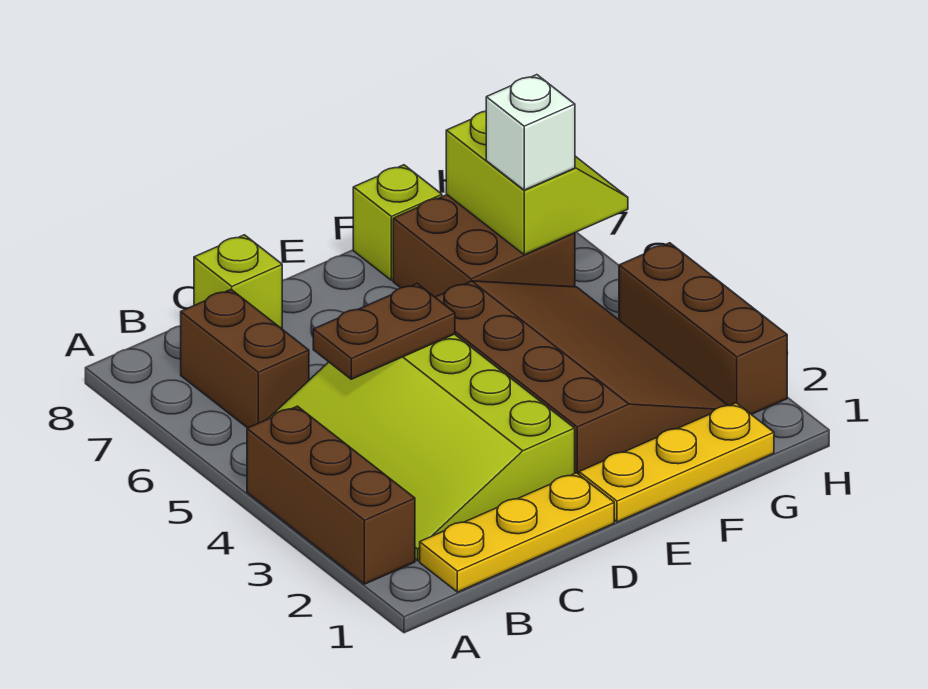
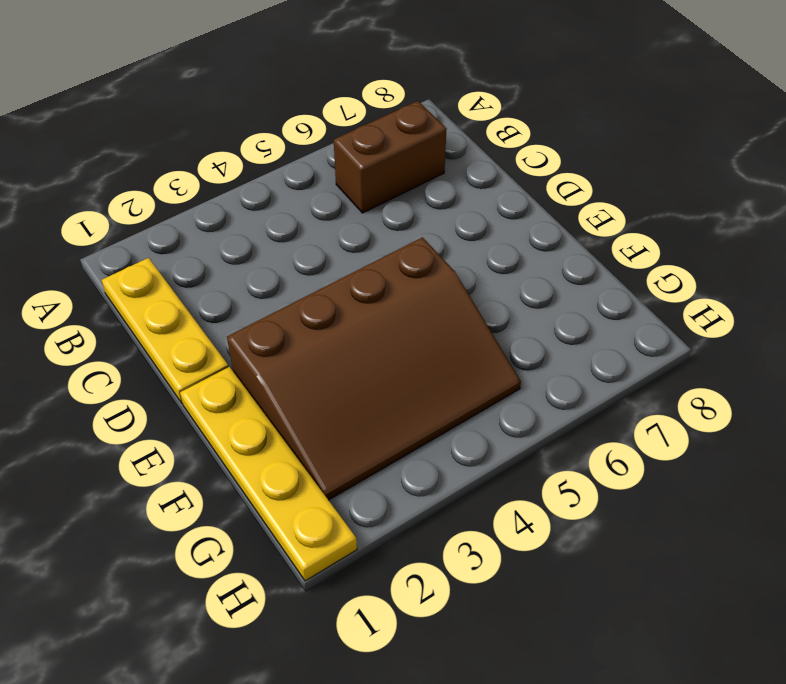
yellow plate E1:H1 level 1 -> yellow plate E1:G1 level 1
none -> brown brick A2:A4 level 1
none -> lime slope B2:D5 level 1 top D
none -> lime brick C8 level 1

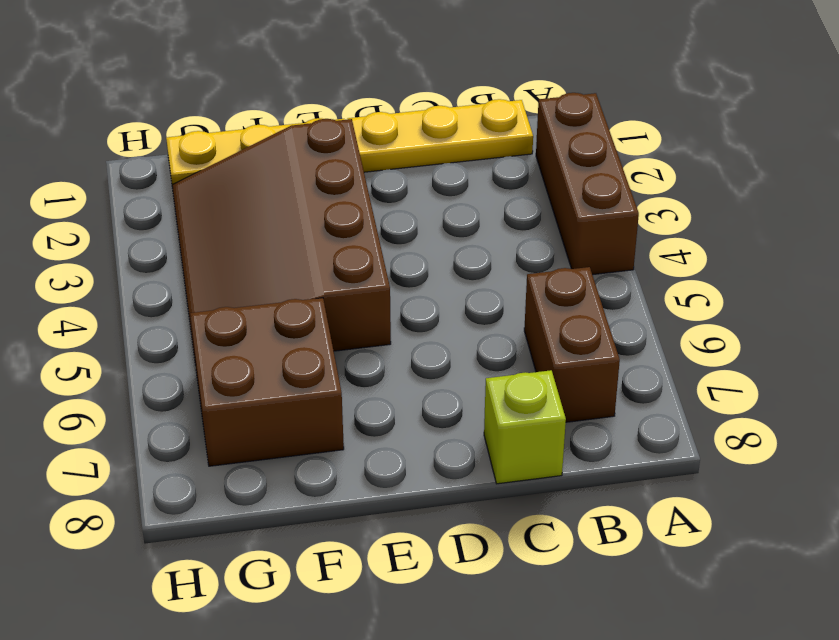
none -> lime slope B2:D5 level 1 top D
none -> lime brick F8 level 1
none -> brown brick H2:H4 level 1

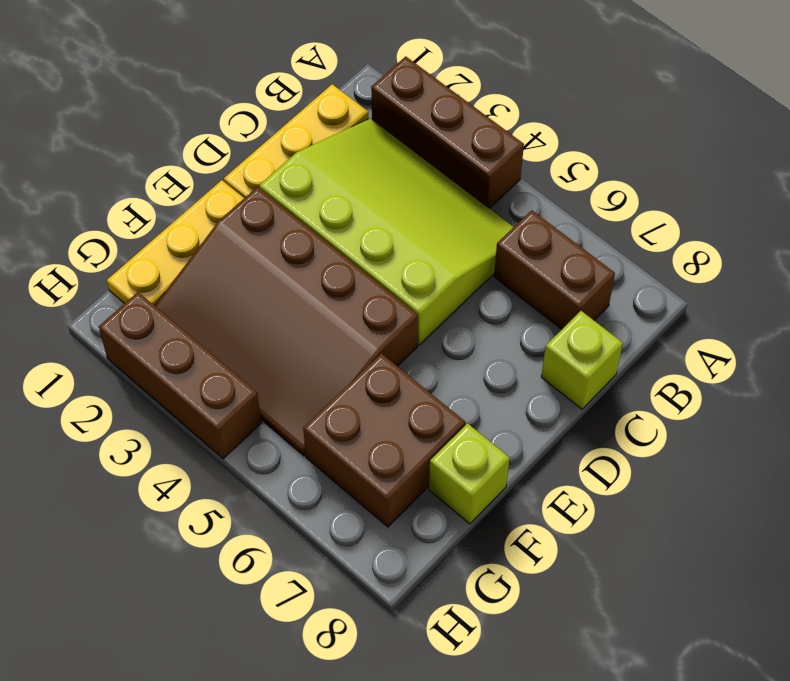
none -> brown plate C5:D5 level 2
none -> lime slope G6:H7 level 2 top G
none -> white brick G6 level 3

